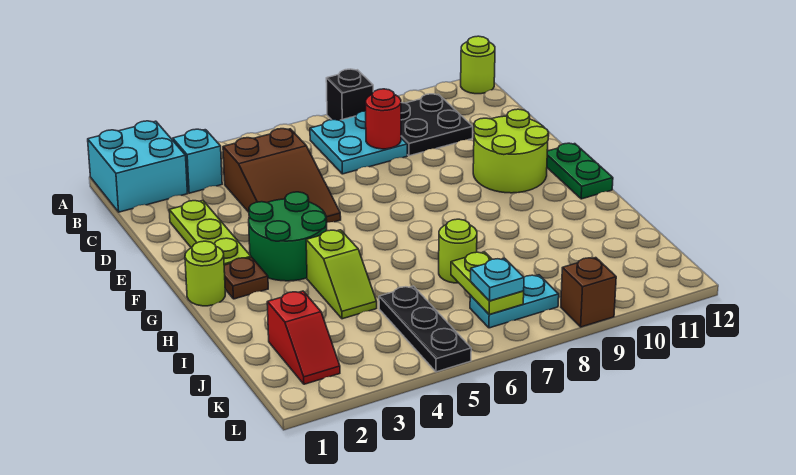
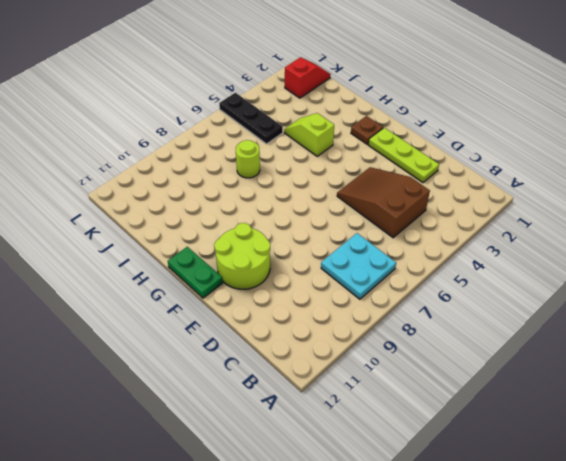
red slope K1:K2 level 1 top 2 -> red slope J2:K2 level 1 top J
none -> cyan brick A1:B2 level 1
none -> black brick A8 level 1
none -> lime round brick A12 level 1

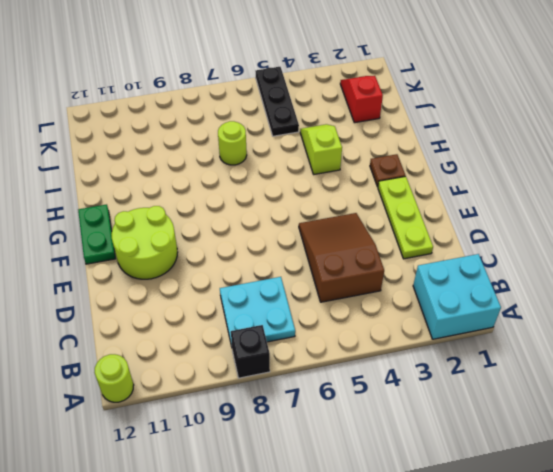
none -> cyan brick B3 level 1
none -> black plate B9:C10 level 1
none -> green round brick F3:G4 level 1

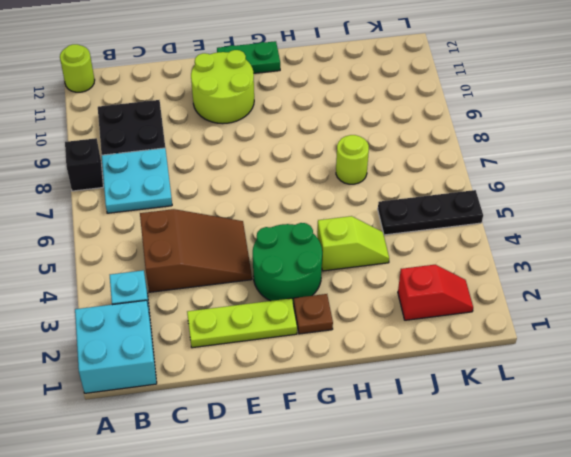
none -> lime round brick G1 level 1
none -> cyan plate K7:K8 level 1
none -> brown brick L9 level 1

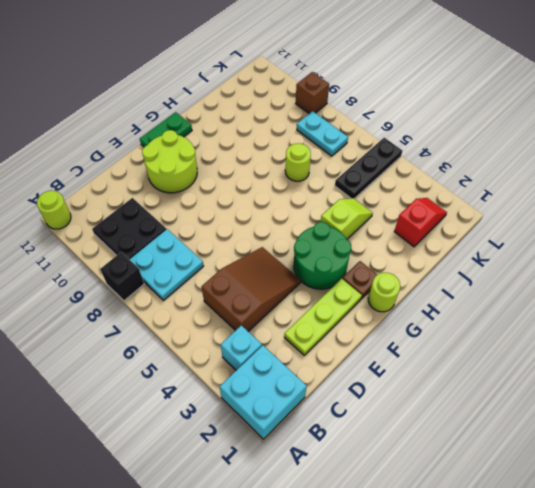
none -> red round brick C8 level 2
none -> lime plate J7:K7 level 2
none -> cyan plate K7 level 3

